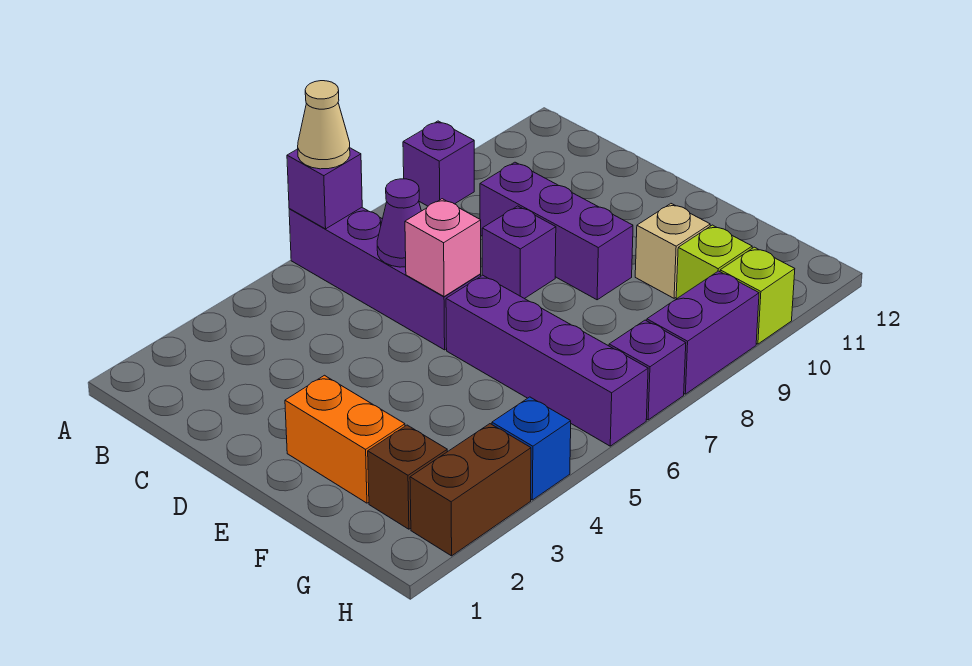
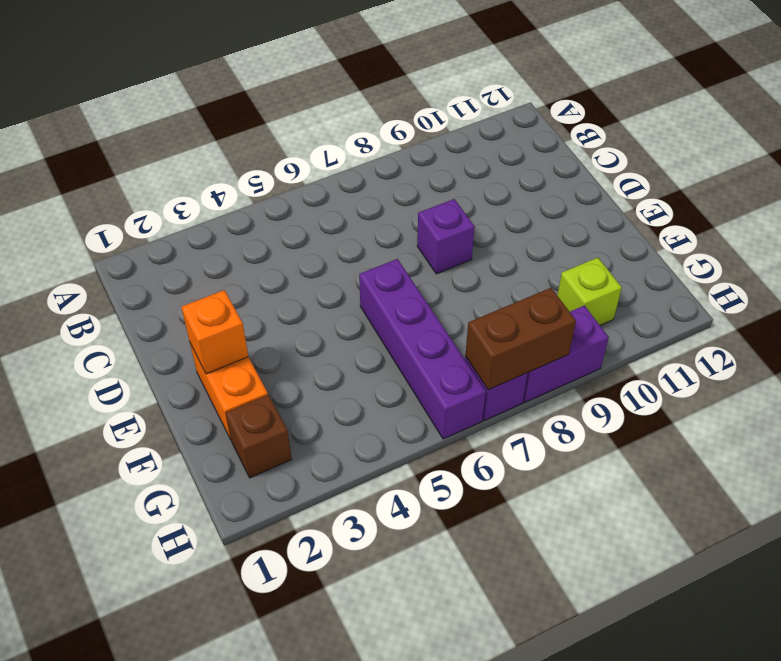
orange brick E2 level 2 -> none
brown brick H7:H8 level 2 -> brown brick H2:H3 level 1
none -> purple brick A6:D6 level 1
none -> purple brick A9 level 1
none -> purple brick C9:E9 level 1

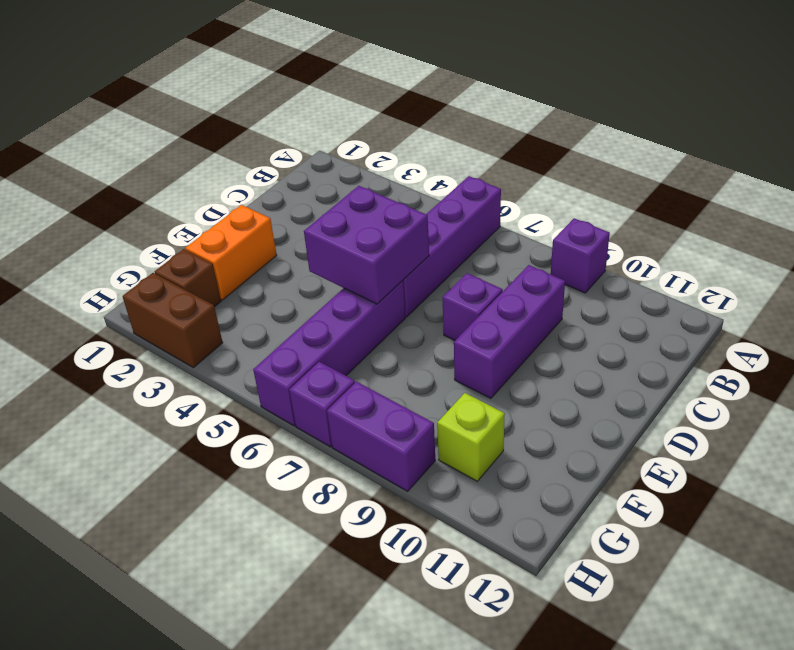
purple brick D5:E6 level 2 -> pink brick D6 level 2
none -> tan brick F10 level 1
none -> blue brick H4 level 1
none -> lime brick H10 level 1

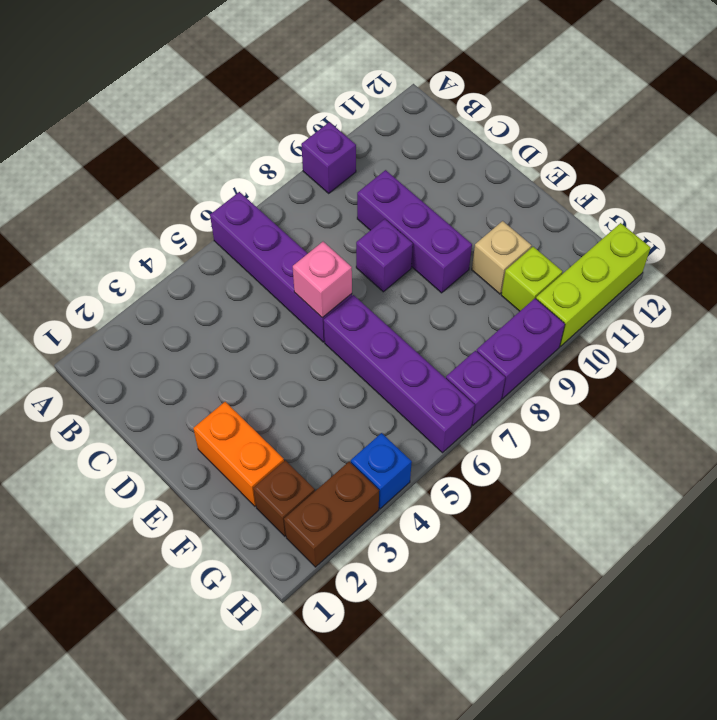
lime brick H10:H12 level 1 -> lime brick H10 level 1
none -> purple brick A6 level 2
none -> purple cone C6 level 2
none -> tan cone A6 level 3

